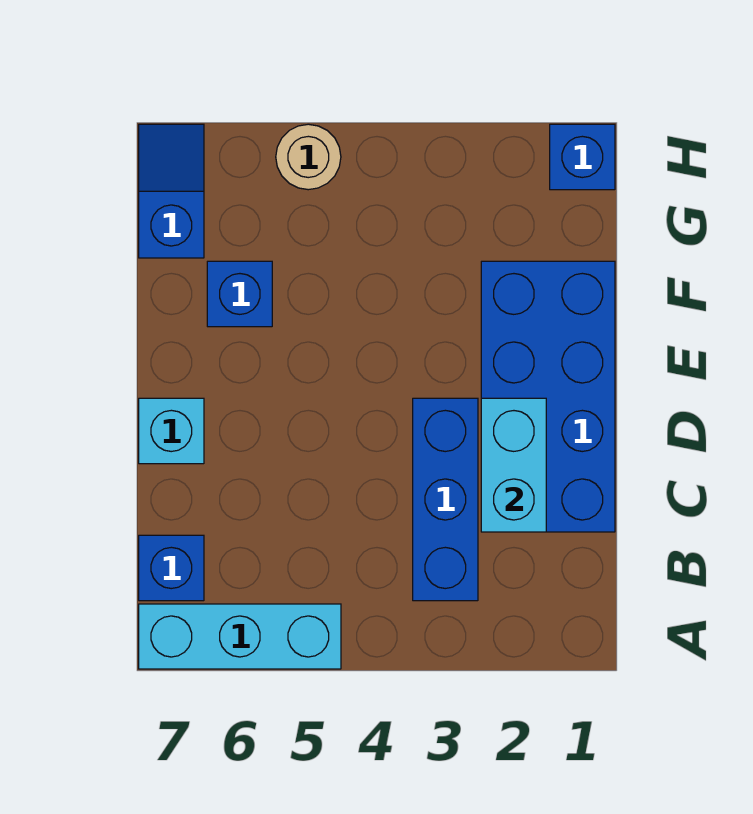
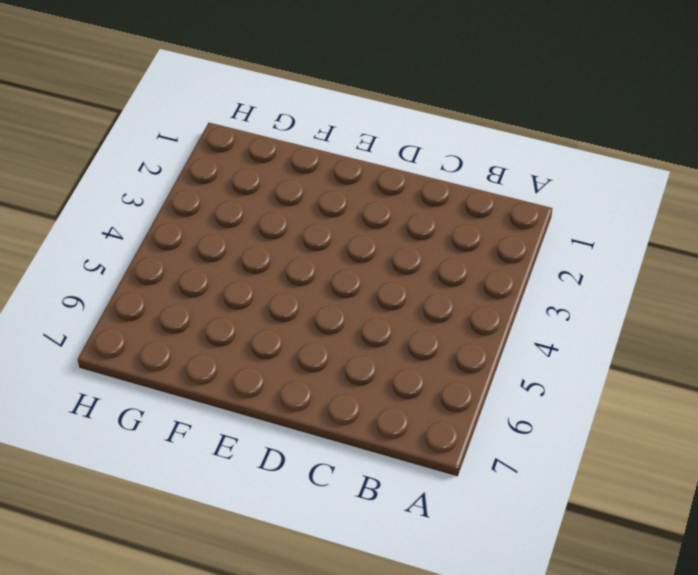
none -> cyan brick A5:A7 level 1
none -> blue brick B3:D3 level 1

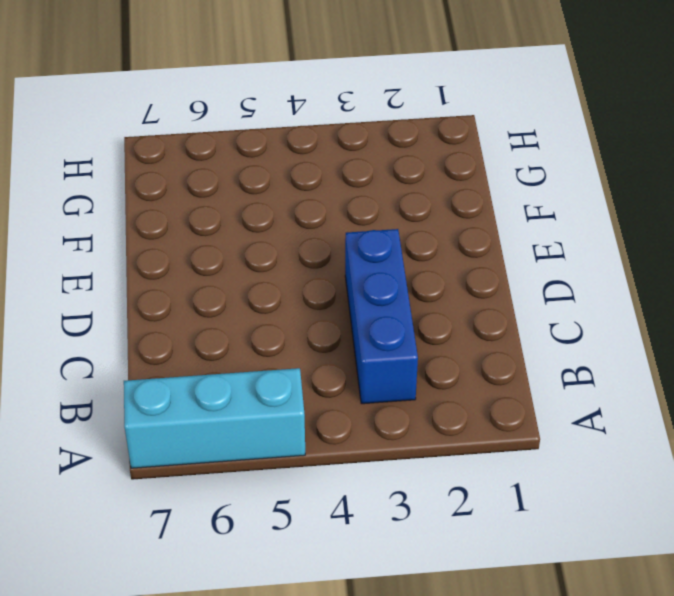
none -> blue brick B7 level 1
none -> blue brick C1:F2 level 1

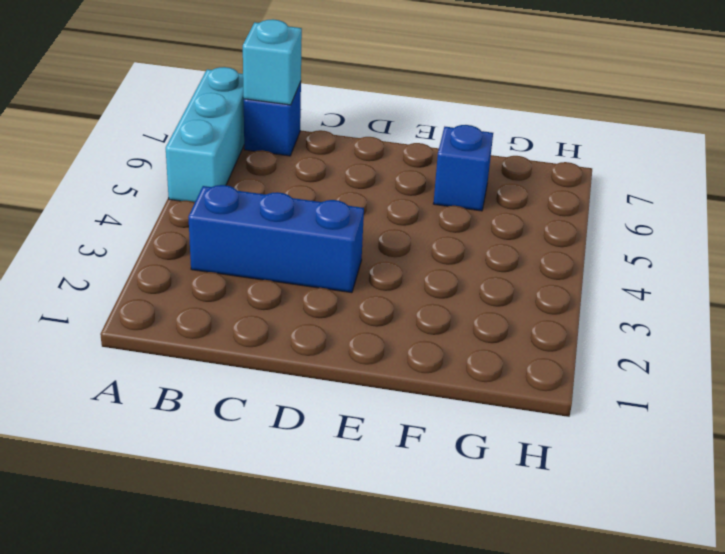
cyan brick B7 level 2 -> cyan brick D7 level 1
none -> blue brick C1:F2 level 1
none -> blue slope G7:H7 level 1 top G

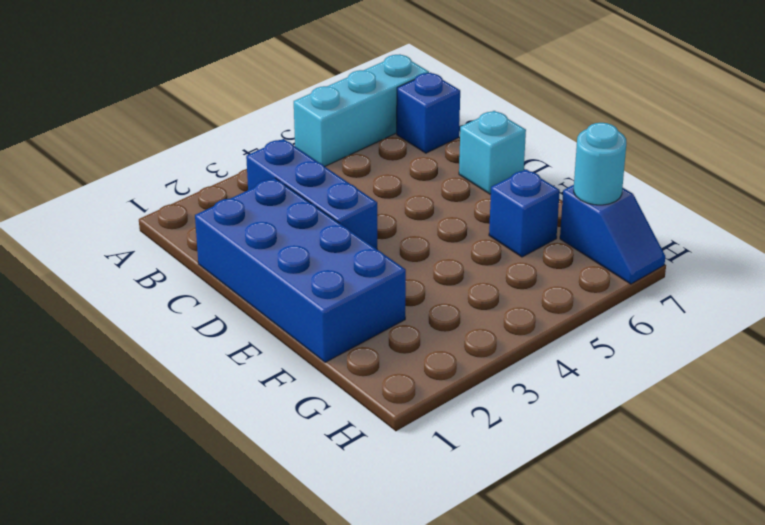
cyan round brick G7 level 2 -> none
none -> blue brick H1 level 1
none -> tan round brick H5 level 1

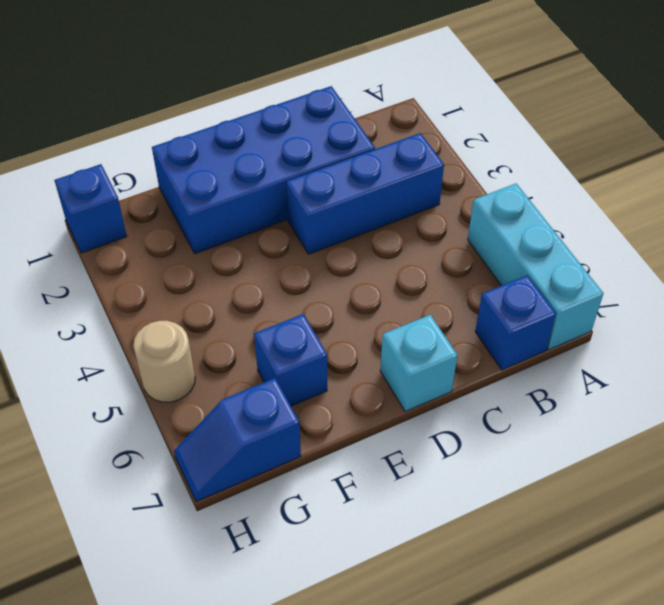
none -> cyan brick C2:D2 level 2

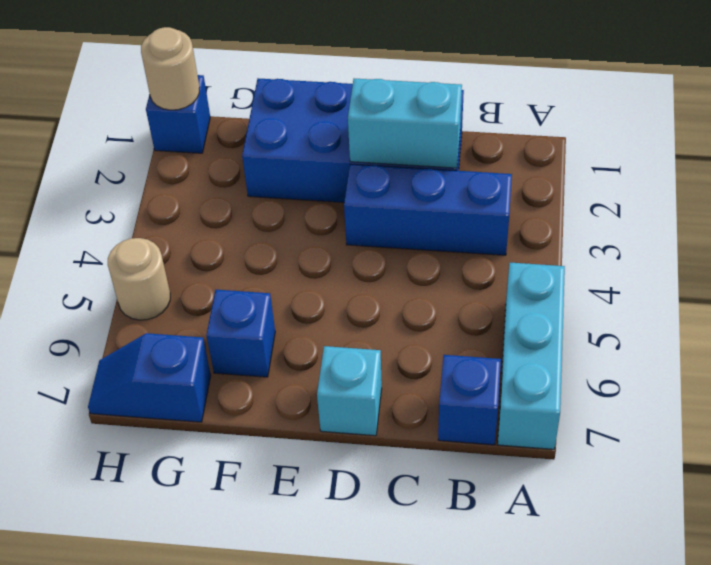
tan round brick H1 level 2 -> none

